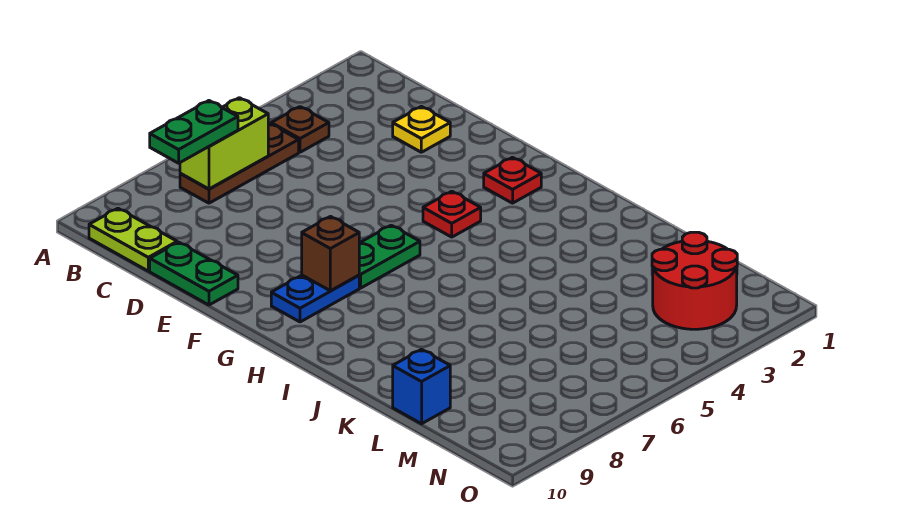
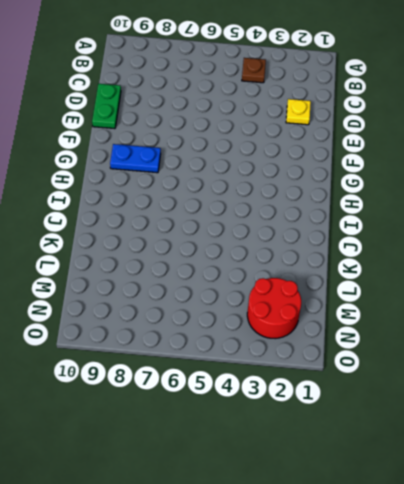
none -> brown plate B5:B7 level 1
none -> lime plate B10:C10 level 1
none -> red plate G2 level 1

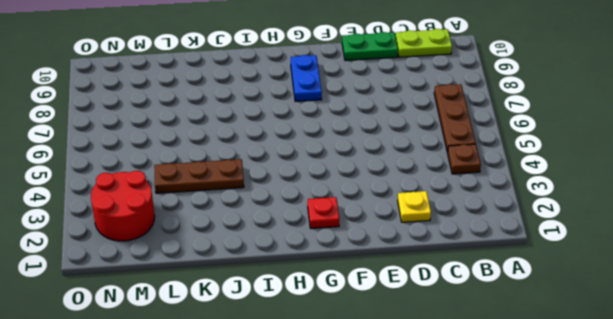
brown plate J4:L4 level 1 -> none
none -> red plate G4 level 1
none -> green plate G6:G7 level 1
none -> blue brick L10 level 1

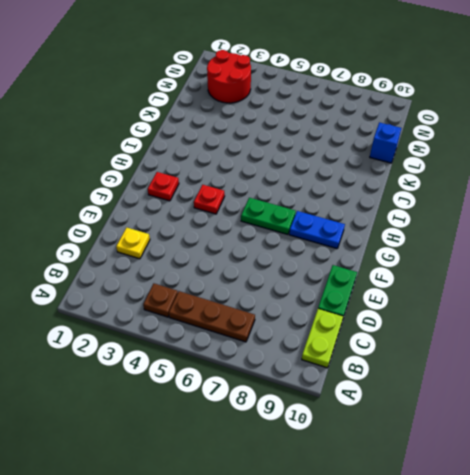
none -> lime brick B6:B7 level 2
none -> brown brick G8 level 2
none -> green plate B7:B8 level 3

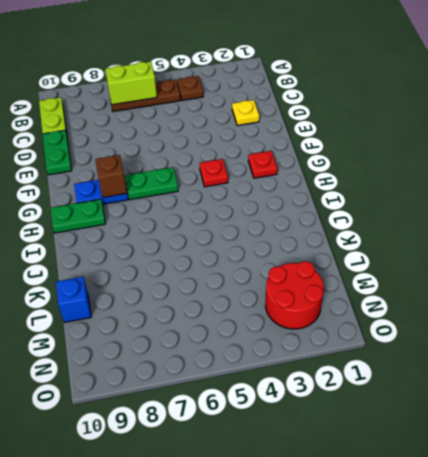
green plate H9:H10 level 1 -> green plate B7:B8 level 3

